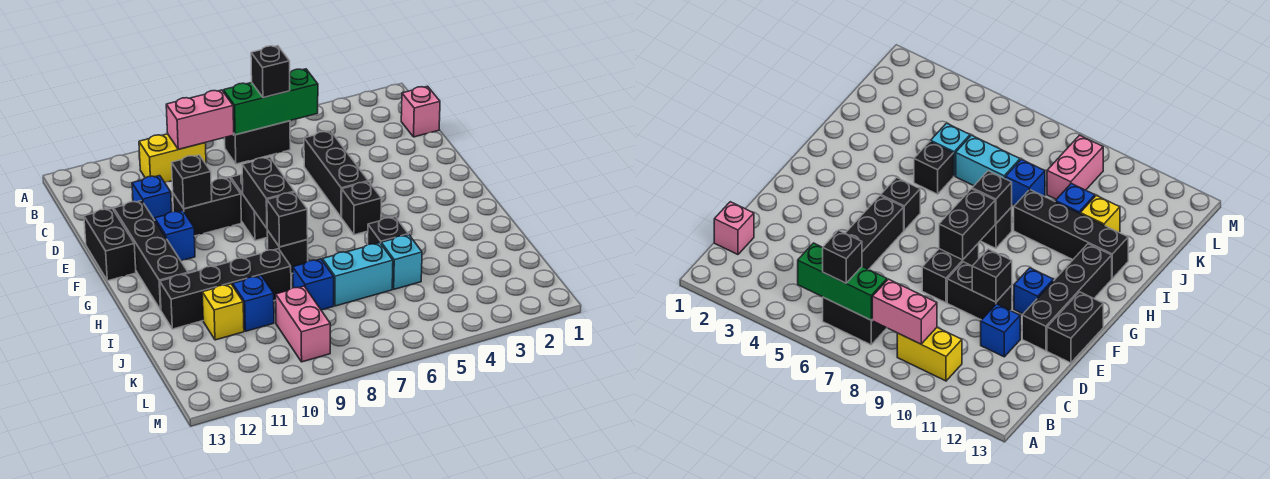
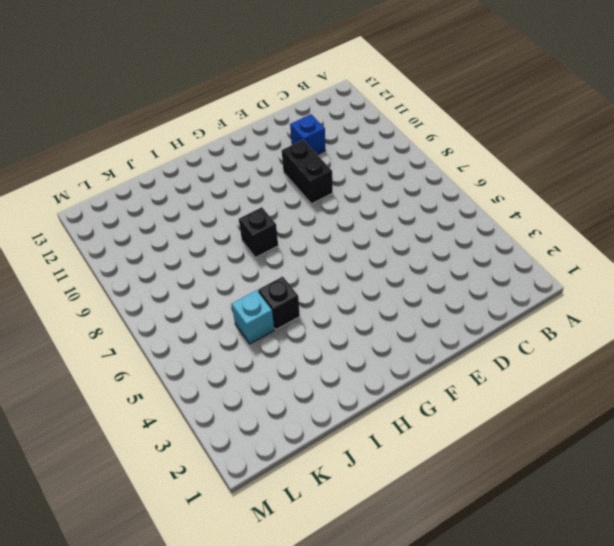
none -> black brick B6:B7 level 1
none -> yellow brick B9:B10 level 1
none -> pink brick C1 level 1

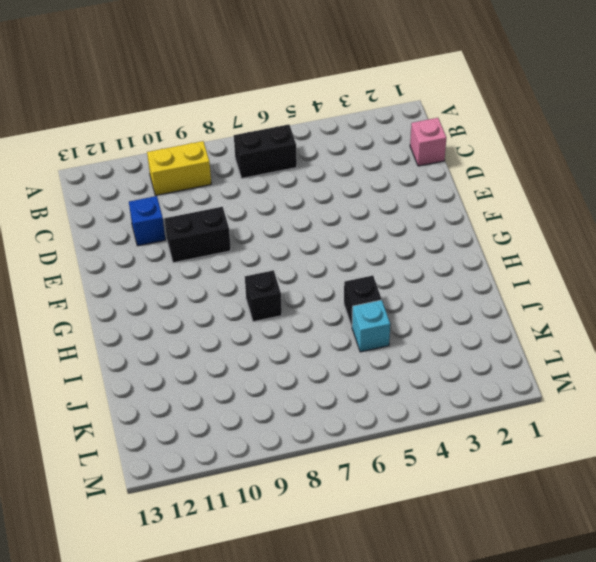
none -> black brick D5:F5 level 1
none -> black brick E8:F8 level 1
none -> black brick E12:H12 level 1

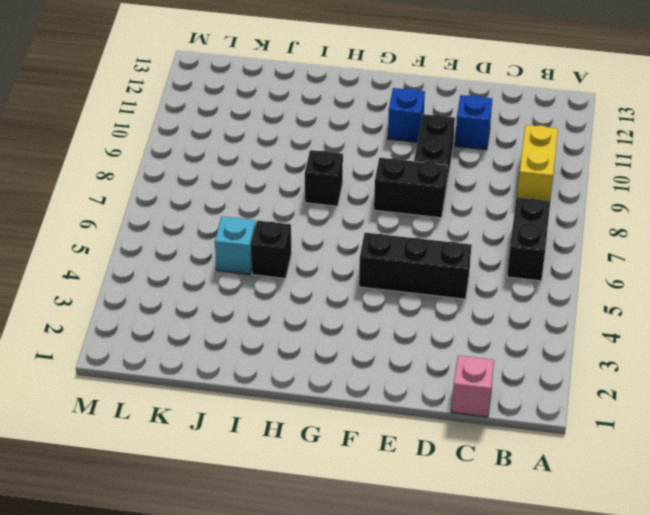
none -> black brick E12:H12 level 1
none -> black brick E13:F13 level 1
none -> black brick G5 level 1

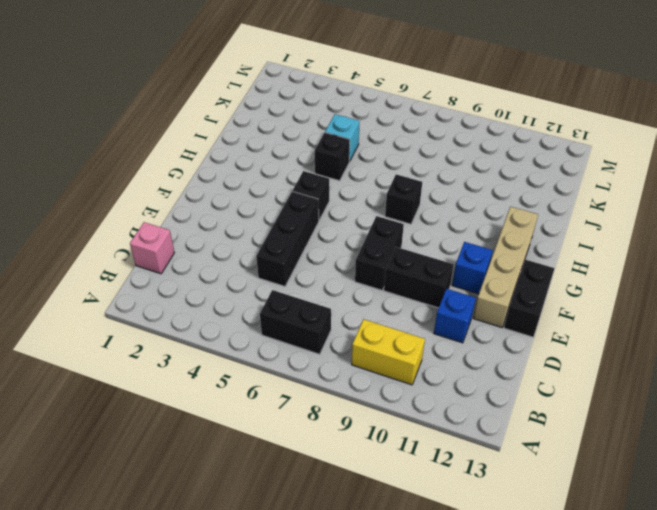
tan brick E12:H12 level 1 -> black brick E12:H12 level 1
none -> black brick I9:I12 level 1
none -> cyan brick J6:J7 level 1
none -> blue brick J8 level 1

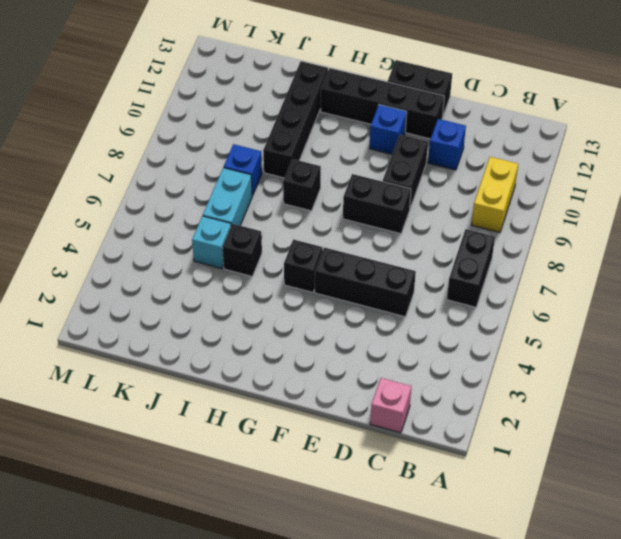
none -> blue brick J10 level 1
none -> yellow brick J11 level 1
none -> pink brick K9:L9 level 1

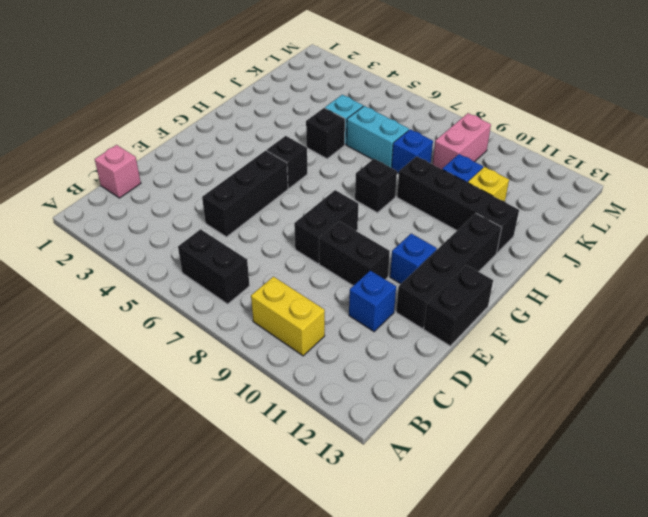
none -> green brick B5:B7 level 2
none -> pink brick B8:B9 level 2
none -> black brick E10 level 2

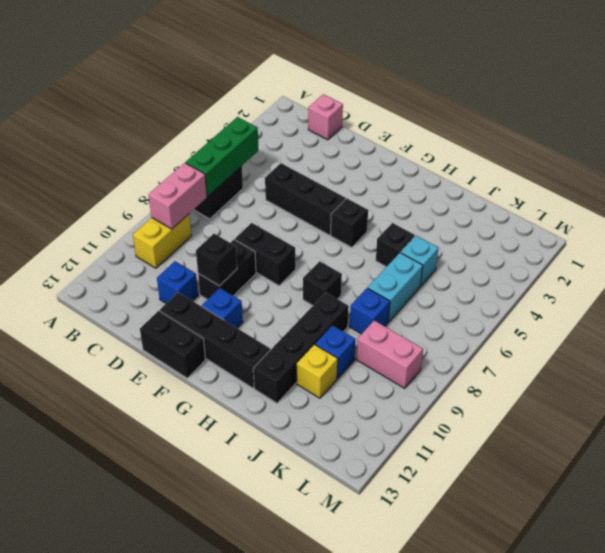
none -> black brick F8:G8 level 2
none -> black brick H8 level 2
none -> black brick B6 level 3

